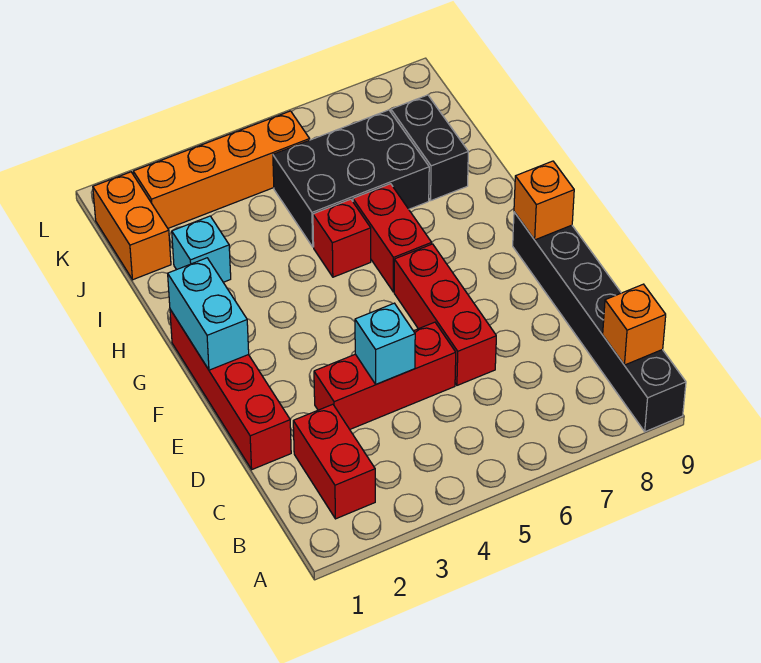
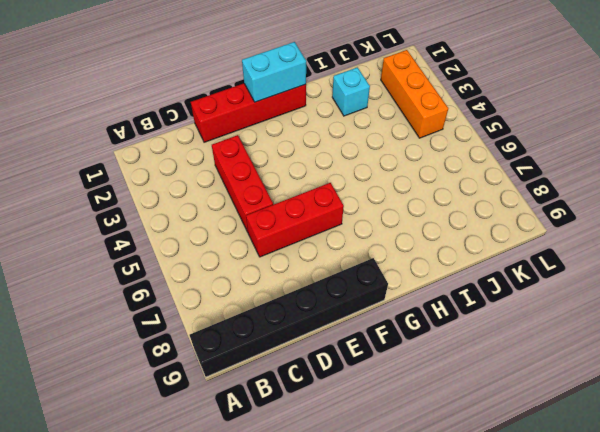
orange brick K2:K4 level 1 -> orange brick K2:K5 level 1
none -> red brick B2:C2 level 1
none -> red brick G6:H6 level 1
none -> red brick H5 level 1

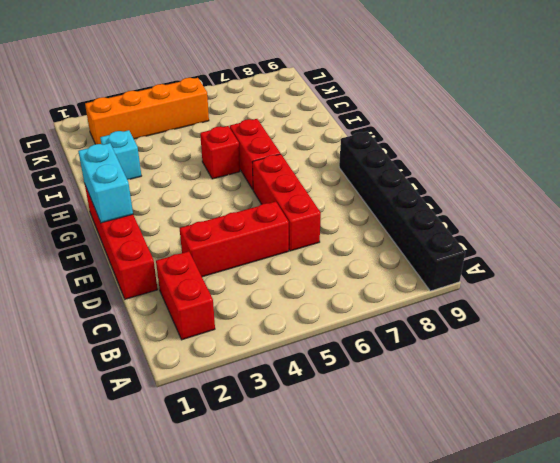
none -> black brick I5:J7 level 1
none -> black brick I8:J8 level 1
none -> orange brick J1:K1 level 1

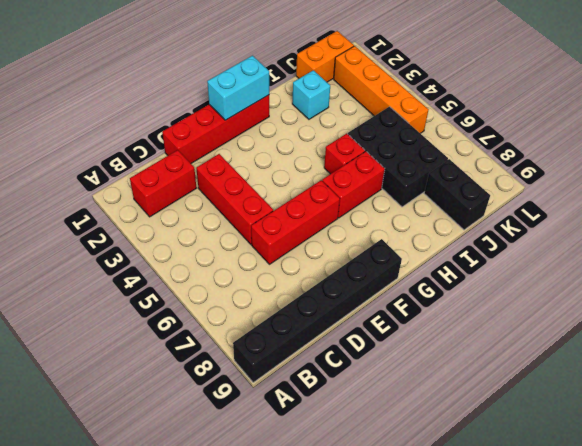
black brick J8:J9 level 1 -> black brick I8:J8 level 1
none -> orange brick B9 level 2
none -> cyan brick D4 level 2
none -> orange brick F9 level 2

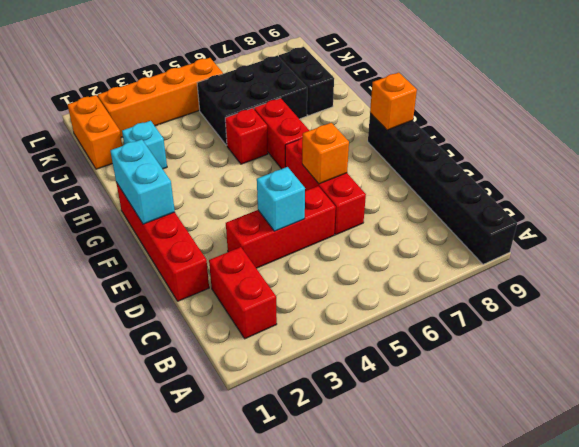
orange brick E6 level 2 -> orange brick B9 level 2

